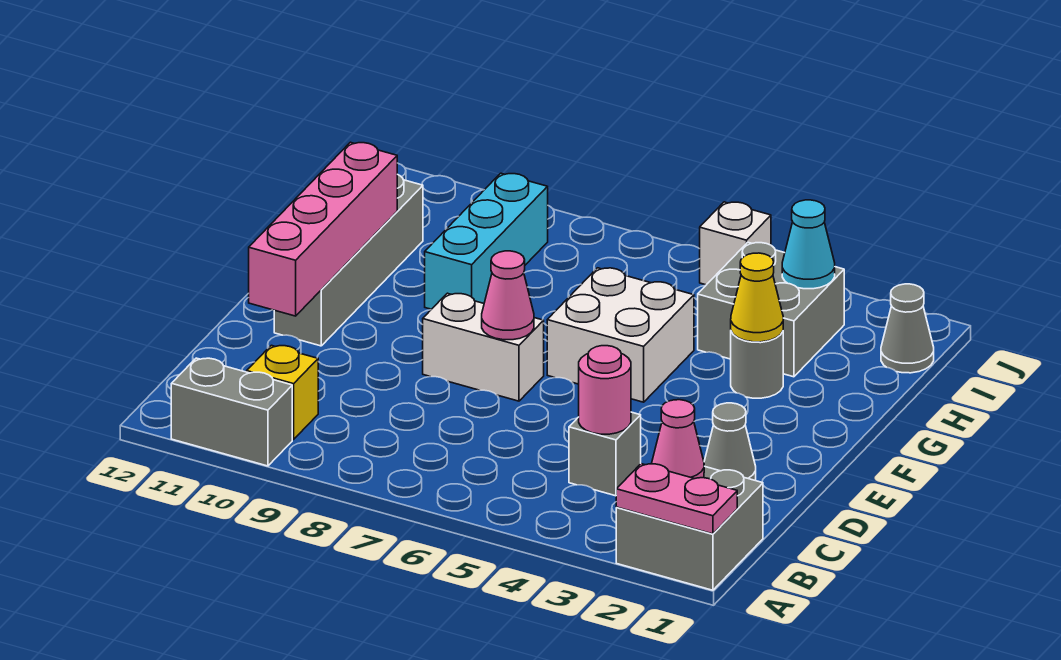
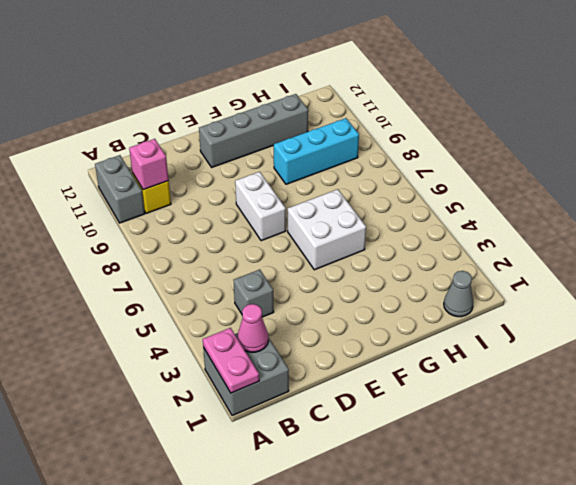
pink brick B10 level 2 -> none
none -> grey cone D2 level 1
none -> grey round brick G3 level 1
none -> grey brick H3:I4 level 1

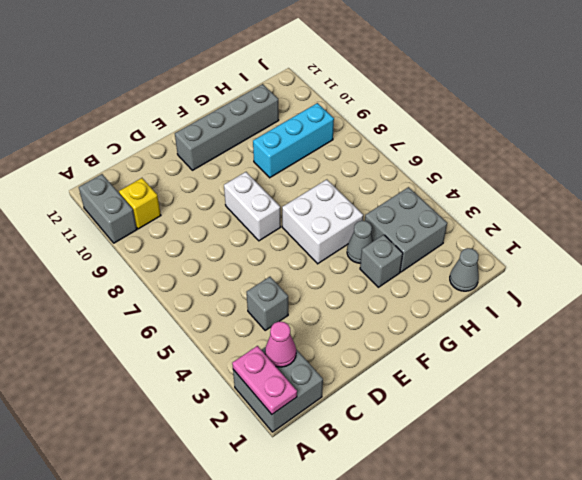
grey brick G3 level 1 -> grey round brick G3 level 1
grey cone G4 level 1 -> grey cone D2 level 1
none -> white brick J5 level 1
none -> pink round brick C4 level 2
none -> pink brick D11:G11 level 2

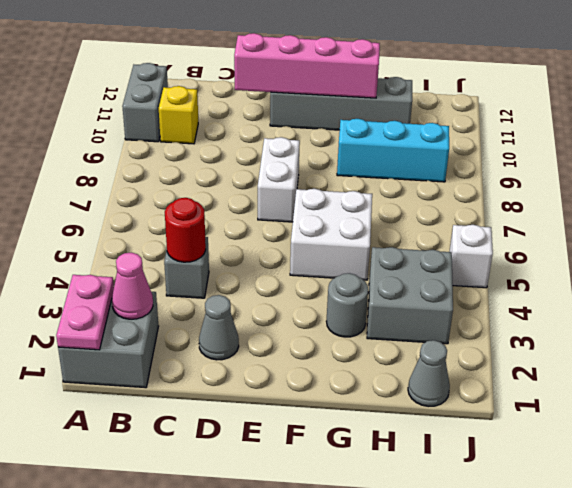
red round brick C4 level 2 -> pink round brick C4 level 2
none -> pink cone E7 level 2
none -> yellow cone G3 level 2
none -> cyan cone I3 level 2

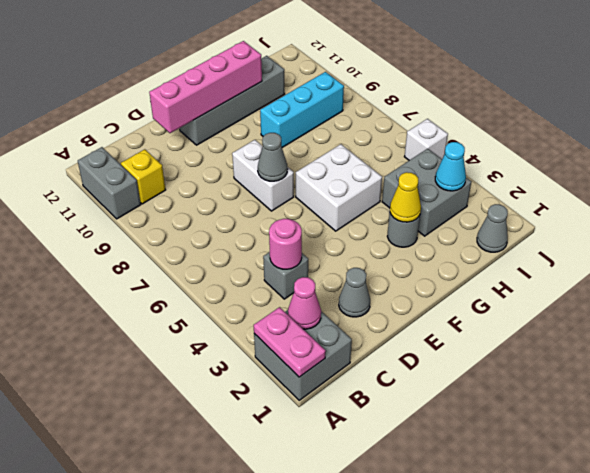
grey cone E7 level 2 -> pink cone E7 level 2

